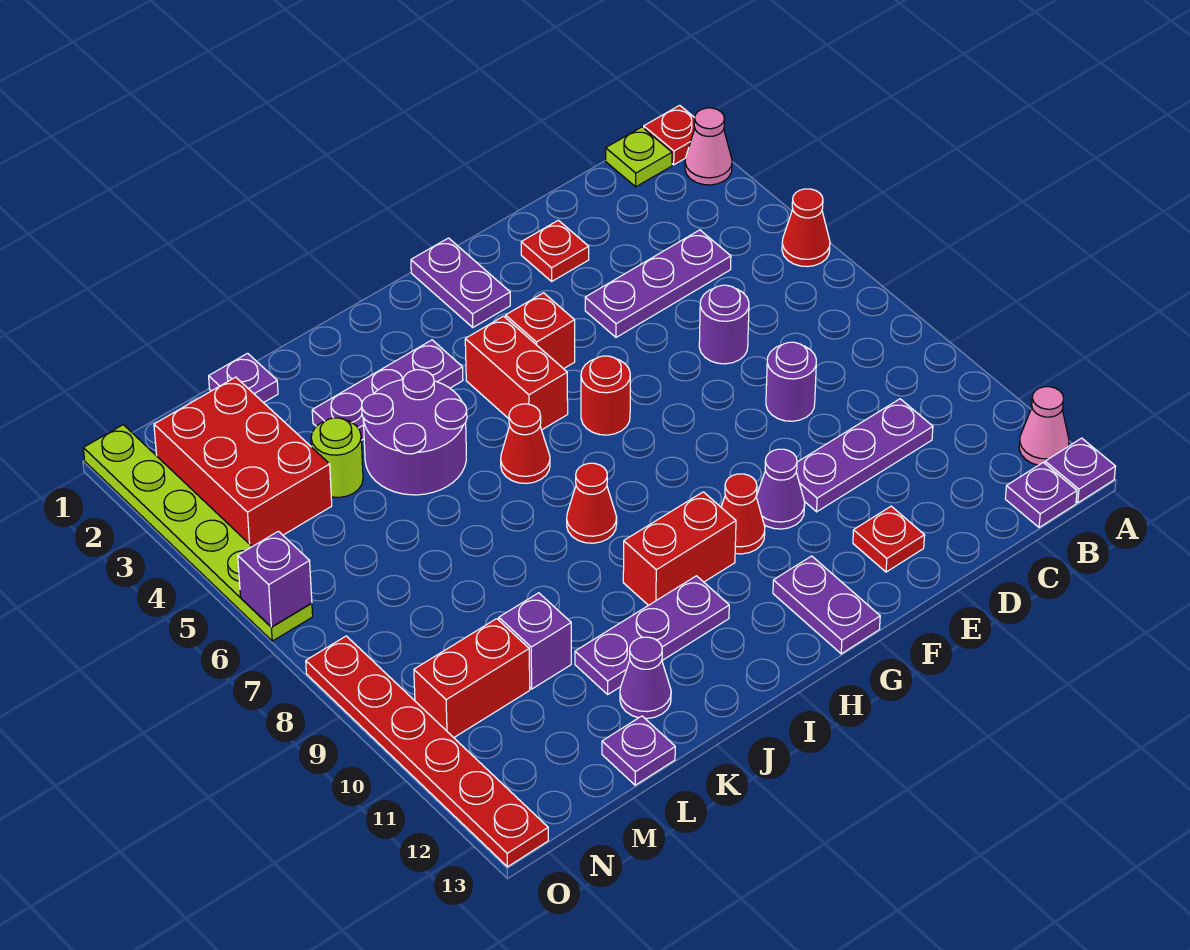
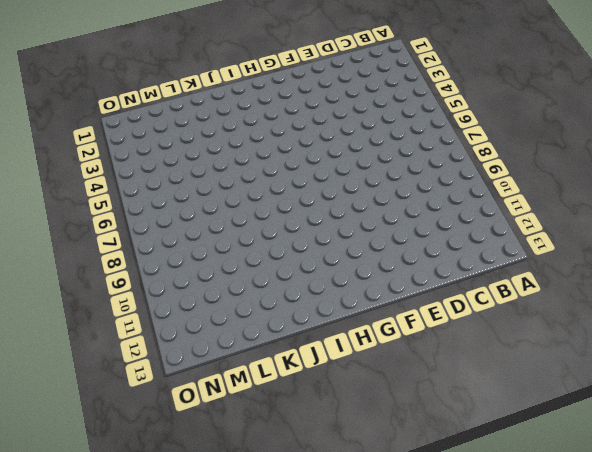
none -> red plate A1 level 1
none -> pink cone A2 level 1
none -> red cone A5 level 1
none -> pink cone A12 level 1

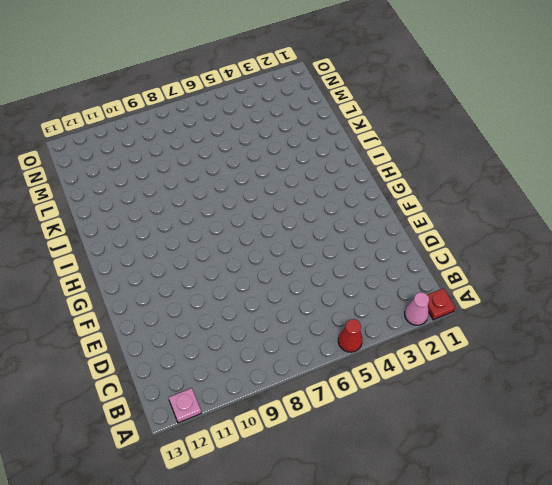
pink plate A12 level 1 -> pink cone A12 level 1
none -> purple plate A13 level 1
none -> lime plate B1 level 1
none -> purple plate B13 level 1
none -> purple plate C4:E4 level 1

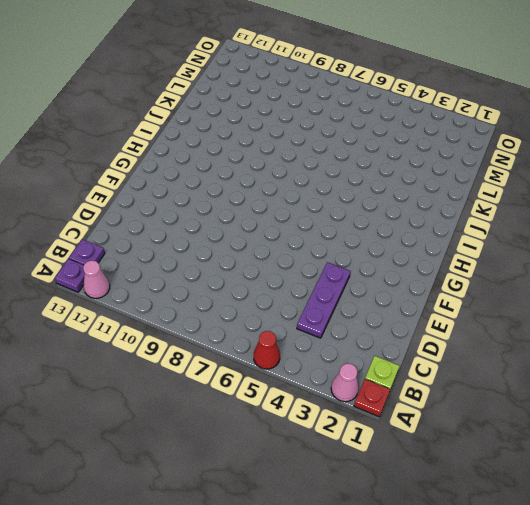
none -> purple plate C10:E10 level 1
none -> purple round brick D6 level 1
none -> purple round brick D8 level 1
none -> red plate E2 level 1

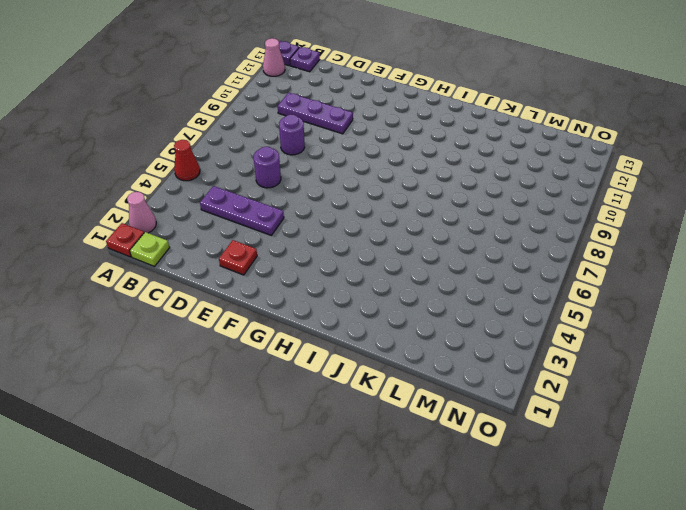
none -> red plate E12 level 1
none -> purple cone F10 level 1
none -> purple plate G1:G2 level 1
none -> red brick G4 level 1

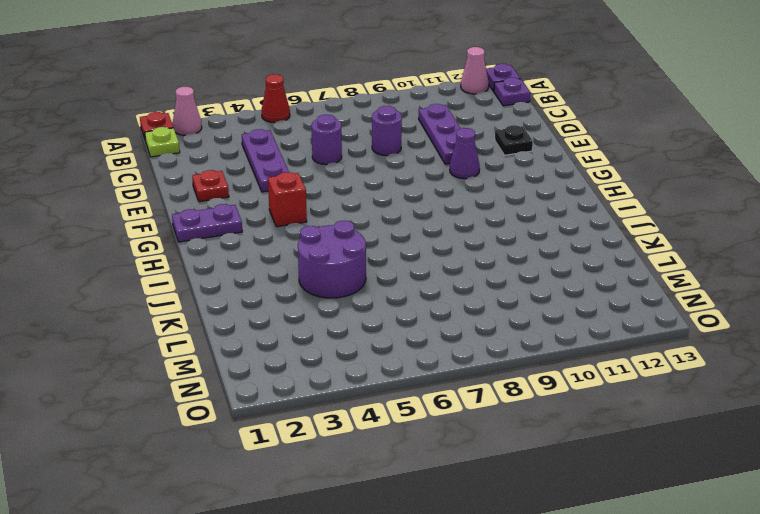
black plate E12 level 1 -> red plate E12 level 1
none -> red round brick G6 level 1
none -> red cone G10 level 1
none -> purple plate G12:G13 level 1
none -> red brick H4:H5 level 1

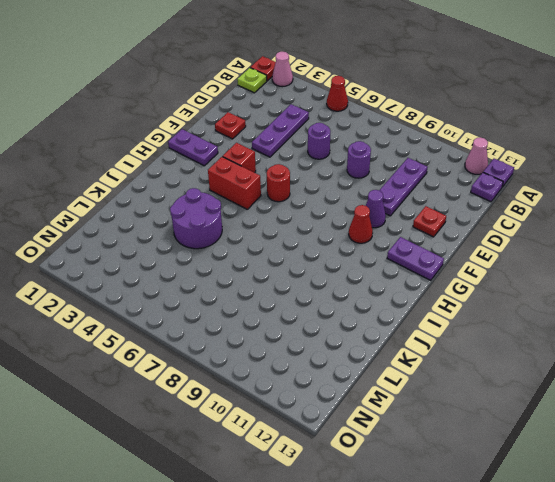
none -> red brick H10:I10 level 1
none -> purple plate I3:K3 level 1
none -> red cone I6 level 1
none -> red cone I8 level 1

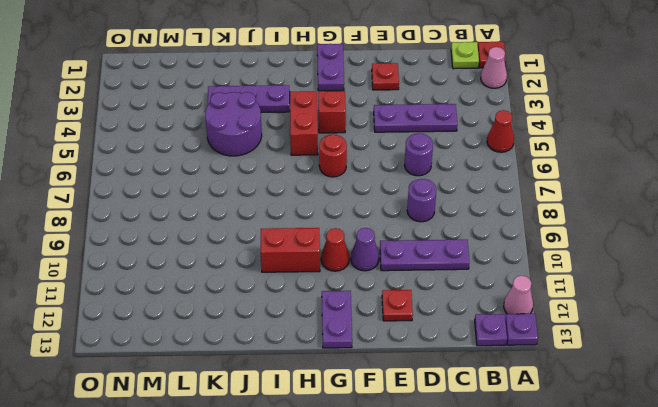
none -> red cone I6 level 1
none -> red cone I8 level 1
none -> purple plate I11:K11 level 1
none -> purple cone K12 level 1

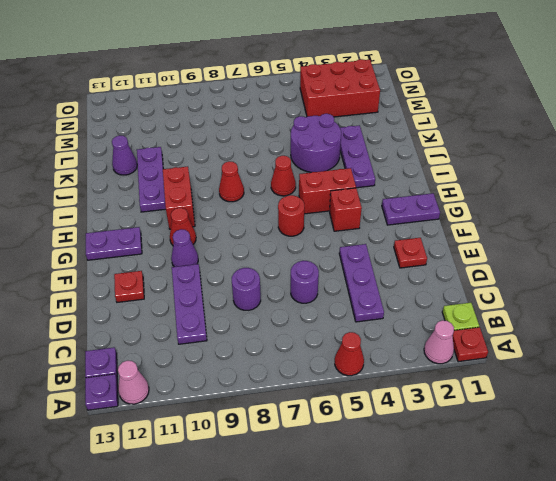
none -> purple plate L1 level 1
none -> lime round brick L4 level 1
none -> purple brick L10 level 1
none -> purple plate L13 level 1

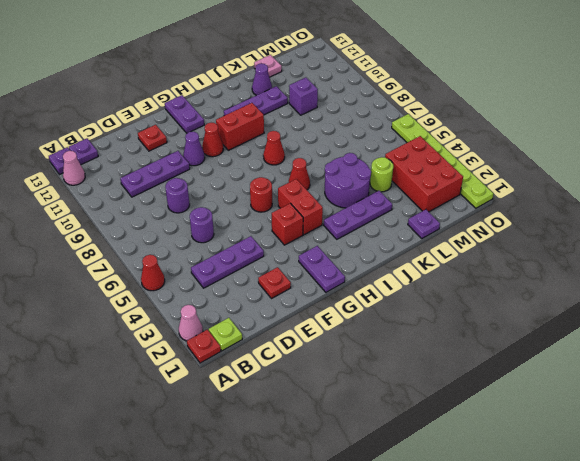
pink plate L13 level 1 -> purple plate L13 level 1
none -> red brick M10:N10 level 1
none -> red plate O8:O13 level 1
none -> purple brick O6 level 2

